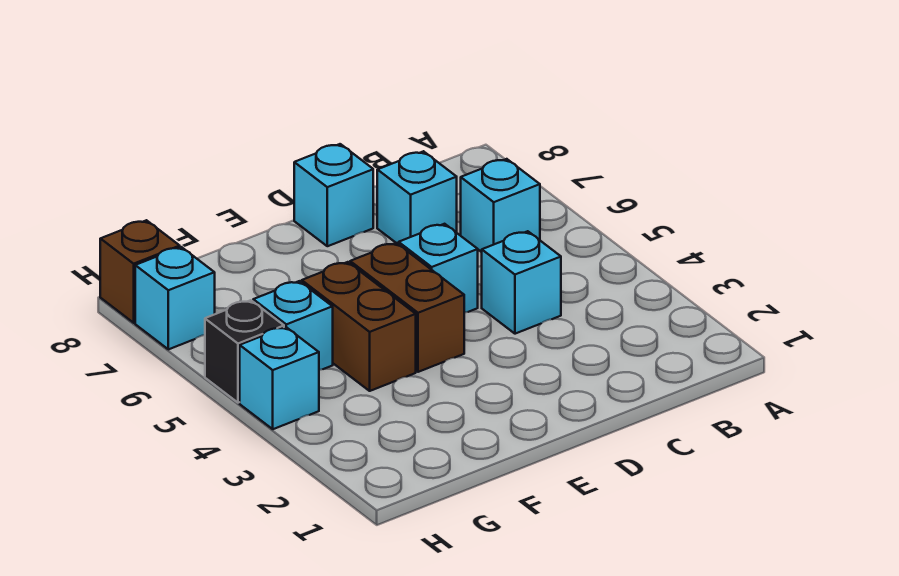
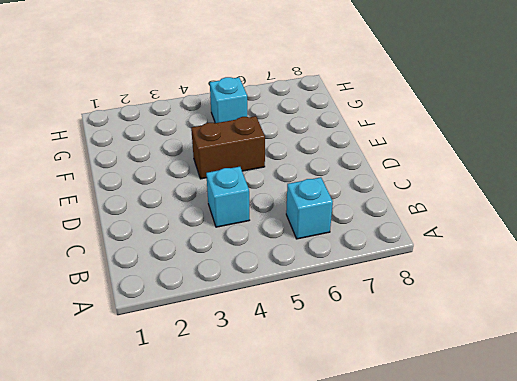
none -> cyan brick C7 level 1
none -> cyan brick D5 level 1
none -> cyan brick D8 level 1

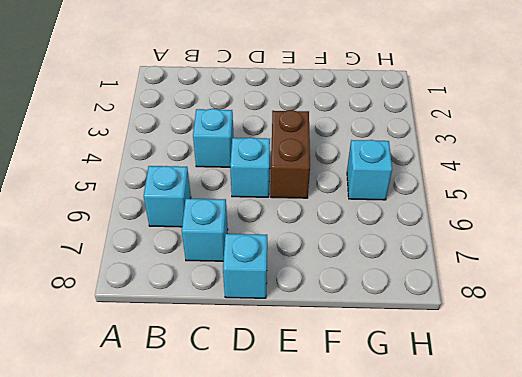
none -> brown brick F4:F5 level 1
none -> cyan brick H4 level 1
none -> black brick H5 level 1

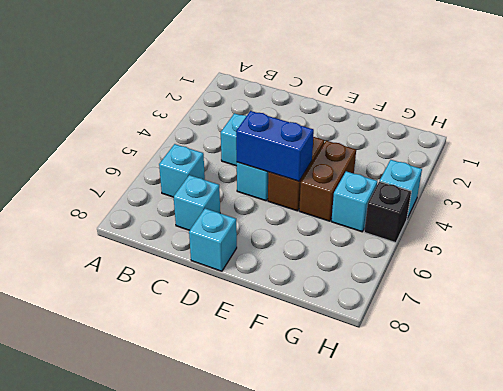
blue brick D5:E5 level 2 -> none
none -> cyan brick H7 level 1
none -> brown brick H8 level 1

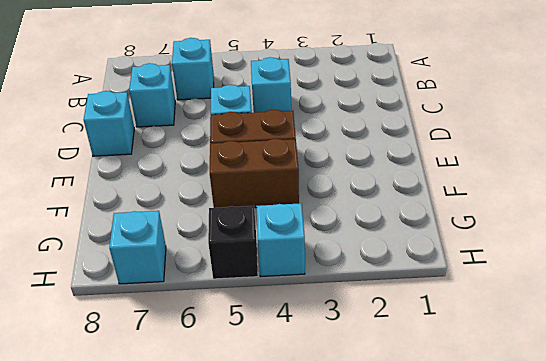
none -> cyan brick G5 level 1
none -> brown brick H8 level 1

